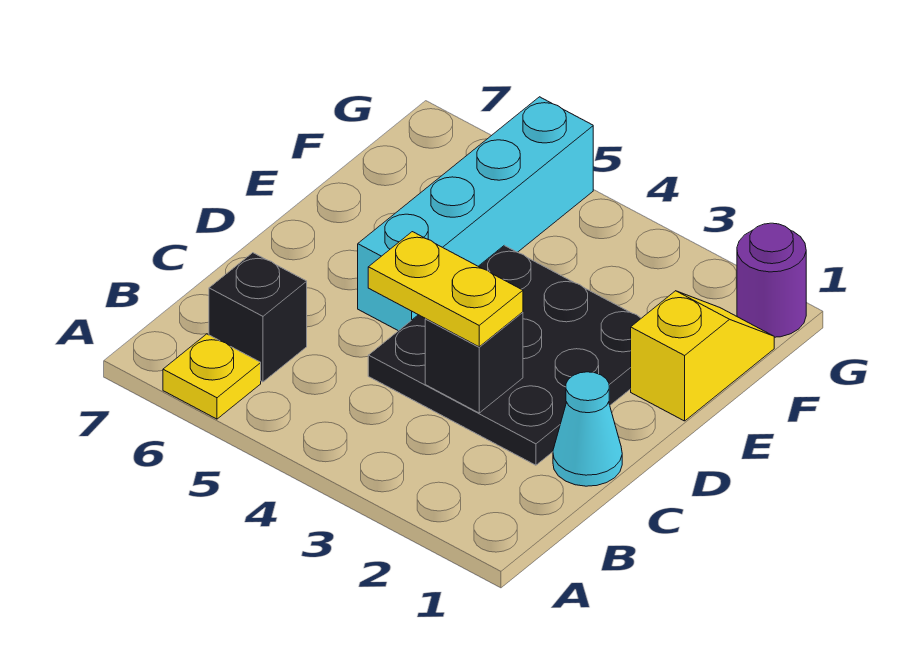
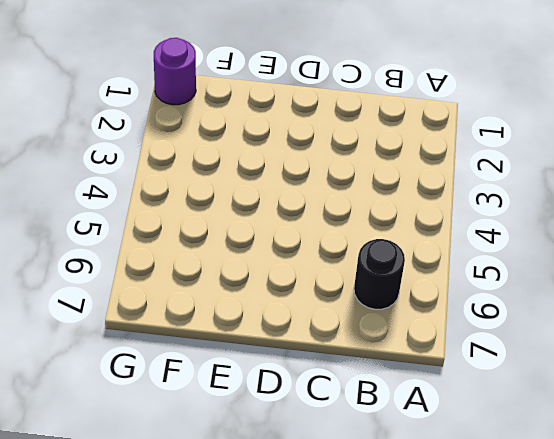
black round brick B6 level 1 -> black brick B6 level 1
none -> yellow plate A6 level 1
none -> cyan cone C1 level 1

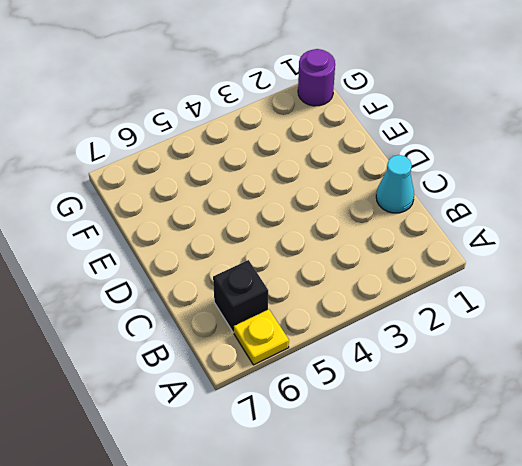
none -> black plate C2:E4 level 1
none -> cyan brick D5:G5 level 1

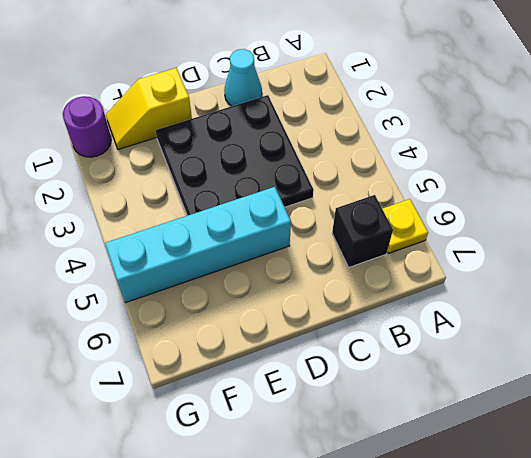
none -> black brick C3 level 2
none -> yellow plate C3:C4 level 3

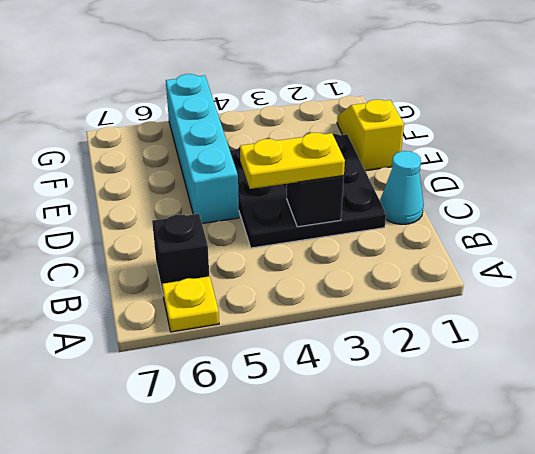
none -> purple round brick G1 level 1

